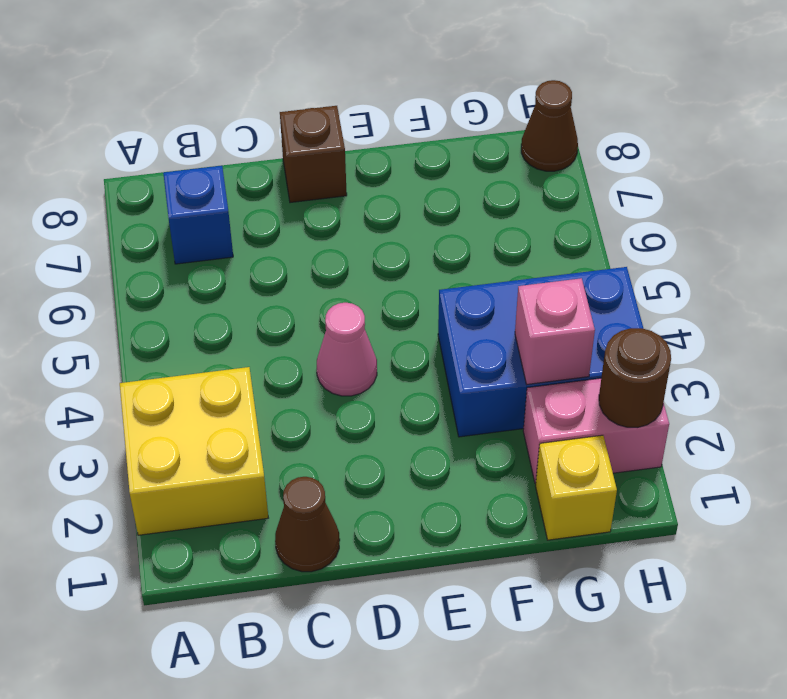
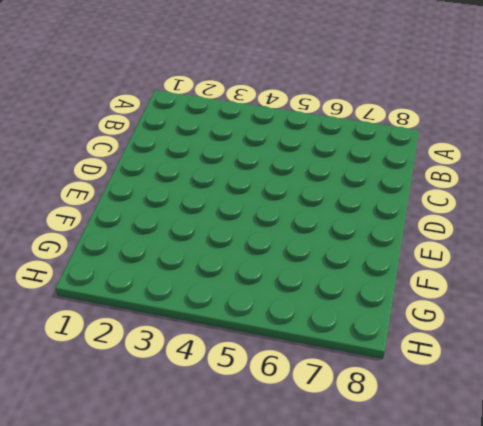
none -> yellow brick A2:B3 level 1
none -> blue brick B7 level 1

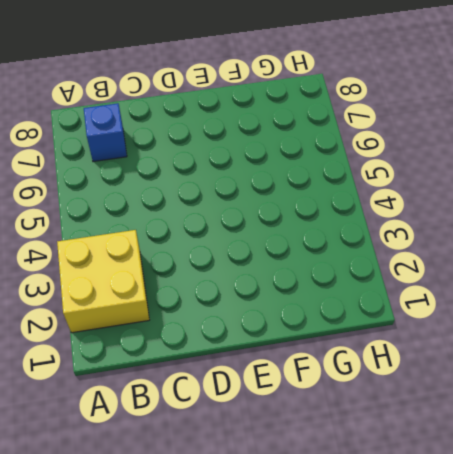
none -> brown cone C1 level 1
none -> pink cone D4 level 1

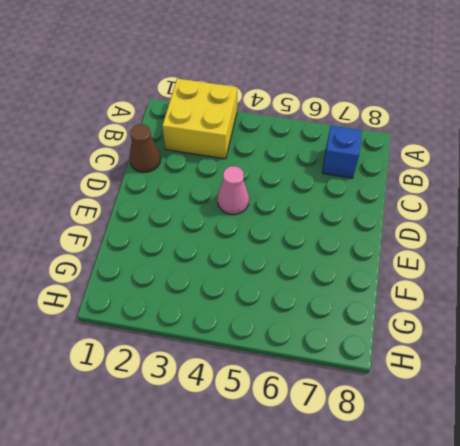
none -> brown brick D8 level 1
none -> blue brick F3:H4 level 1

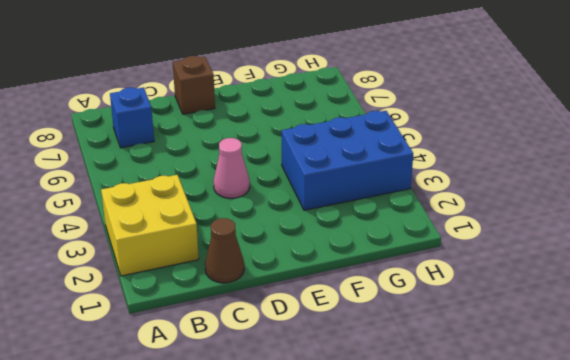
none -> yellow brick G1 level 1
none -> pink brick G2:H2 level 1

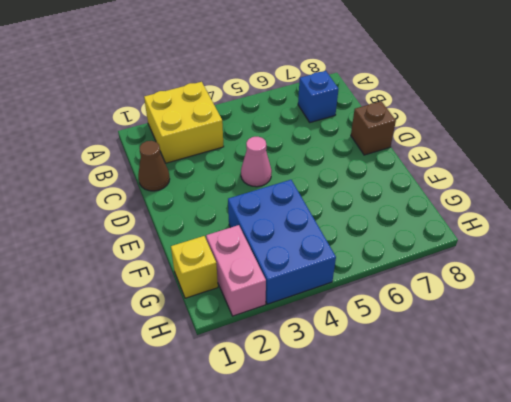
none -> brown cone H8 level 1
none -> pink brick G3 level 2

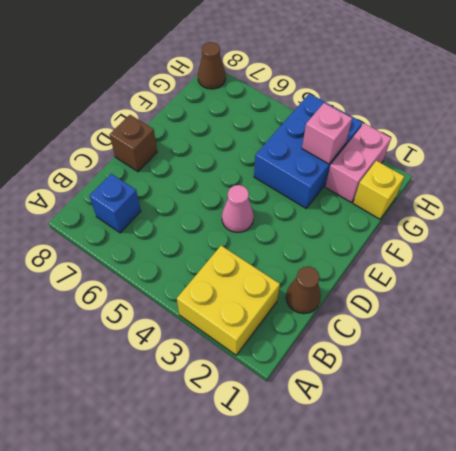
none -> brown round brick H2 level 2

